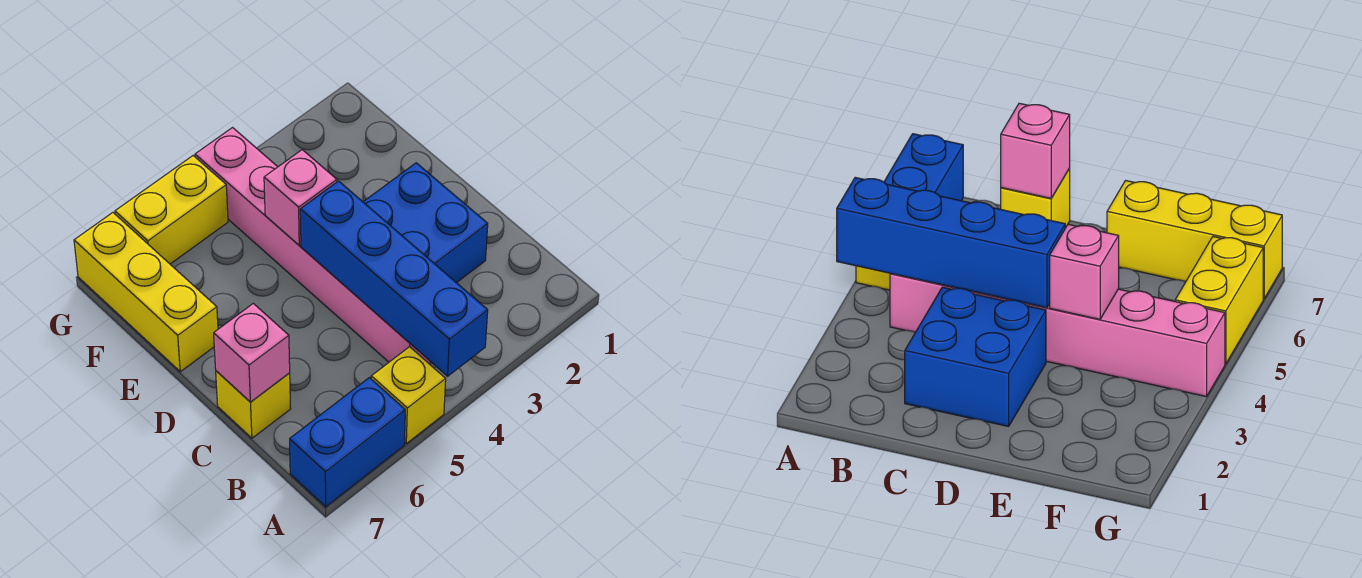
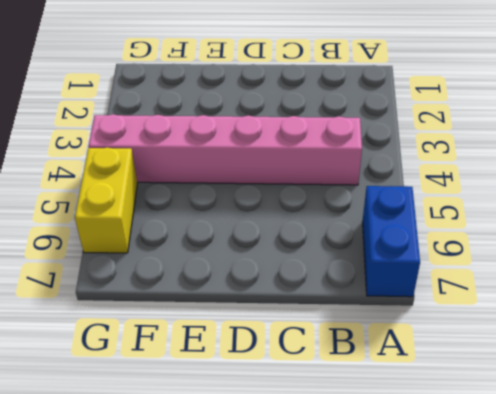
none -> yellow brick A5 level 1
none -> blue brick C2:D3 level 1

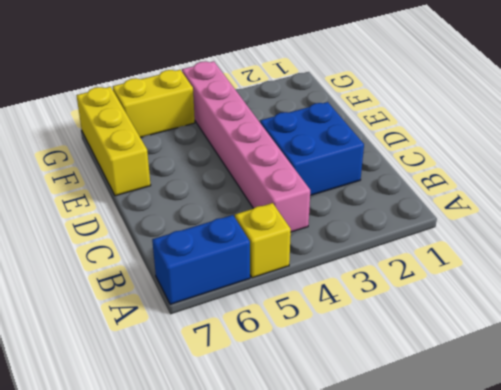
none -> yellow brick C7 level 1
none -> blue brick A4:D4 level 2

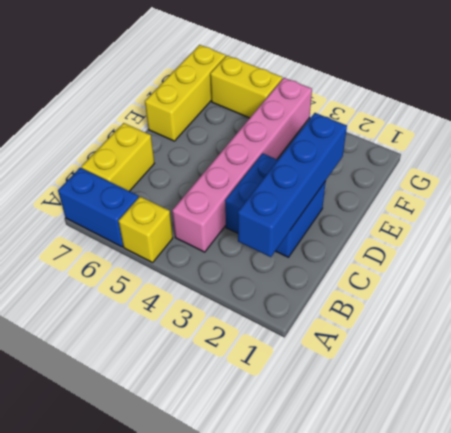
blue brick B2:E2 level 2 -> blue brick A4:D4 level 2
yellow brick B7:C7 level 1 -> yellow brick C7 level 1
none -> pink brick C7 level 2
none -> pink brick E4 level 2

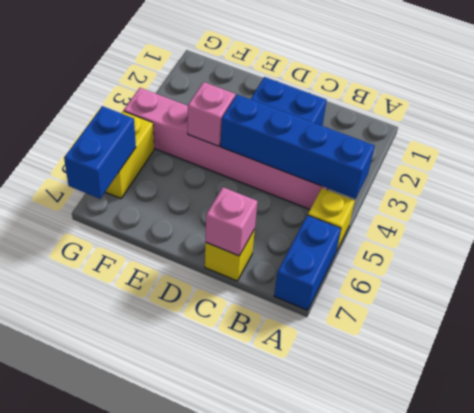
blue brick G6:G7 level 2 -> none
none -> yellow brick E7:G7 level 1

